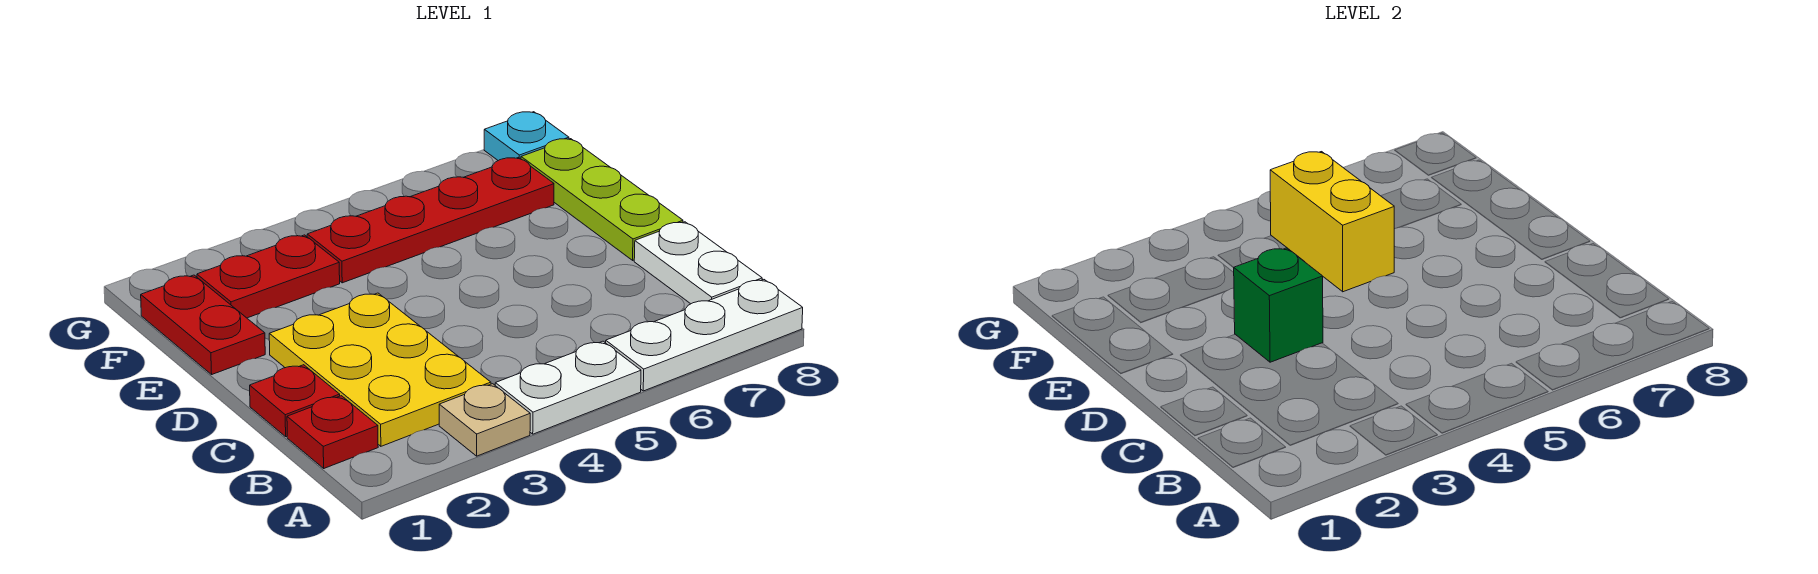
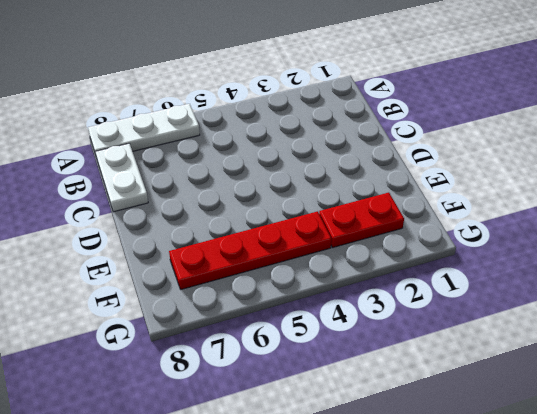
none -> tan plate A3 level 1
none -> white plate A4:A5 level 1
none -> red plate B1 level 1

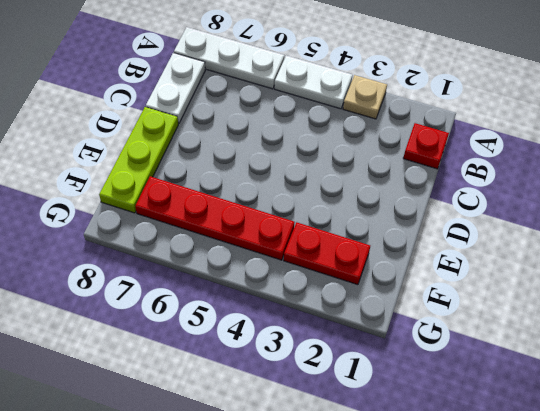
none -> yellow plate B2:D3 level 1
none -> red plate C1 level 1
none -> red plate E1:F1 level 1

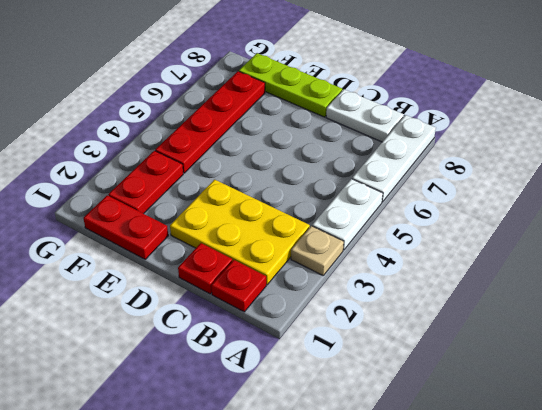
none -> cyan plate G8 level 1
none -> green brick D3 level 2
none -> yellow brick E5:F5 level 2

